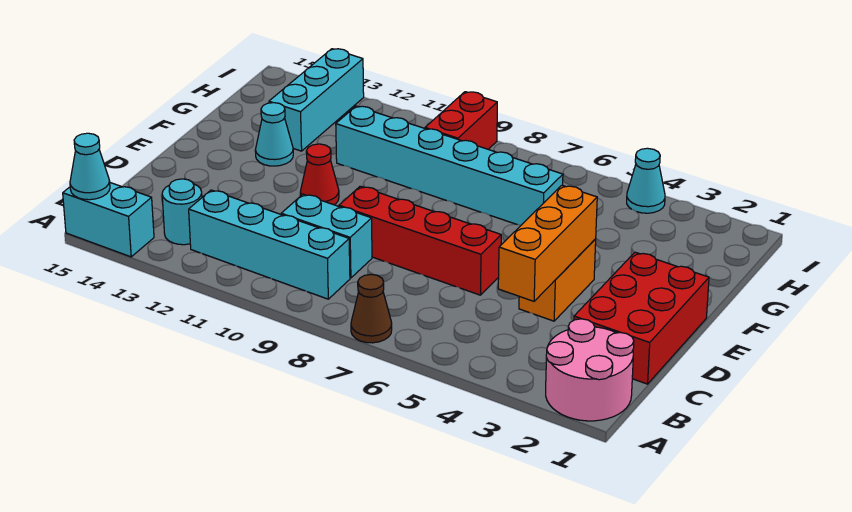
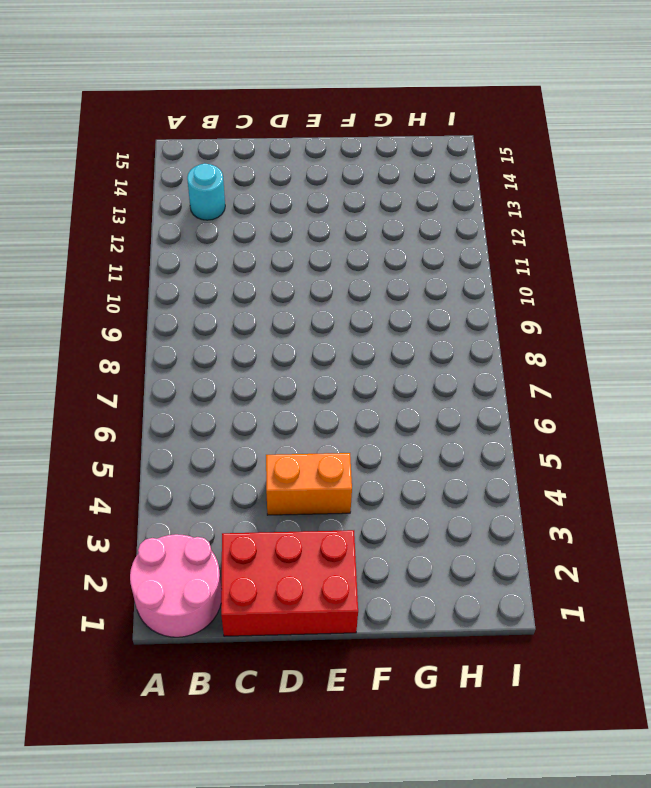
none -> brown cone A7 level 1
none -> cyan brick A14:A15 level 1
none -> cyan brick B9:B12 level 1

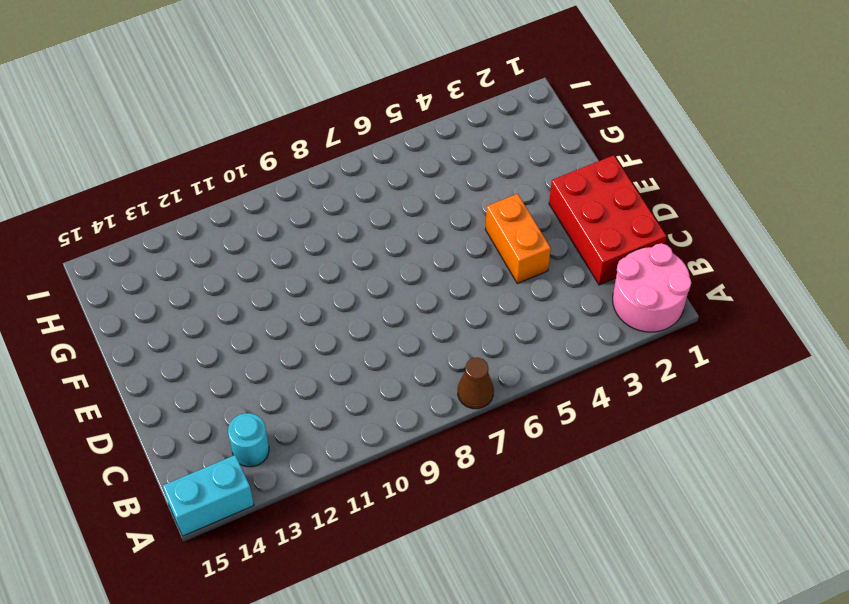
none -> cyan brick B9:B12 level 1
none -> cyan brick C9:C10 level 1
none -> red brick D6:D9 level 1

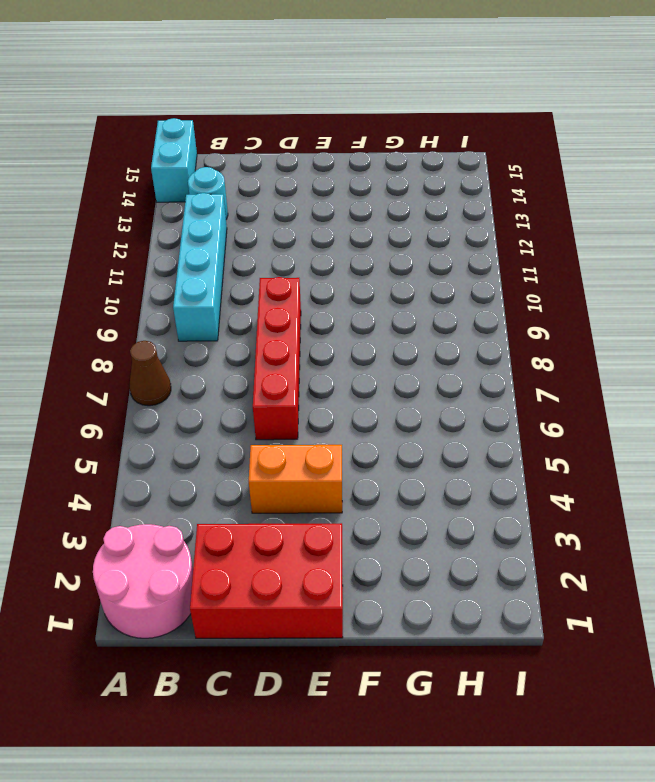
none -> cyan brick C9:C10 level 1
none -> red cone E11 level 1
none -> cyan cone F13 level 1

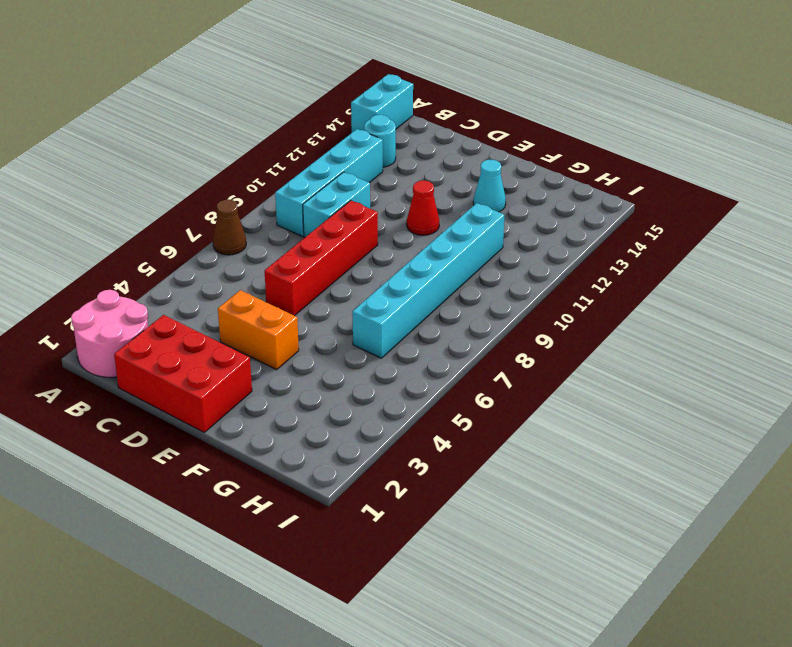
none -> cyan brick G13:I13 level 1
none -> red brick H9:I9 level 1
none -> cyan cone I4 level 1

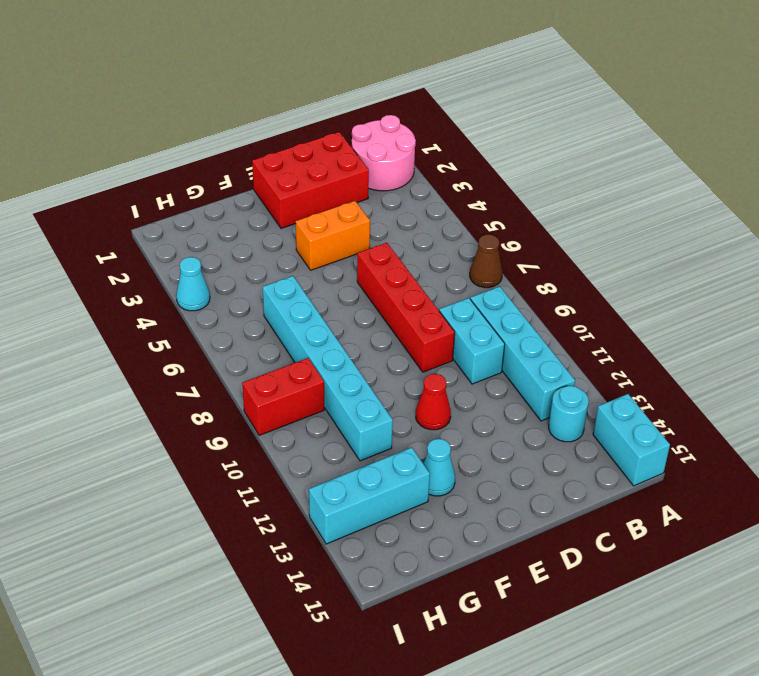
none -> cyan cone A15 level 2
none -> orange brick C4:E4 level 2

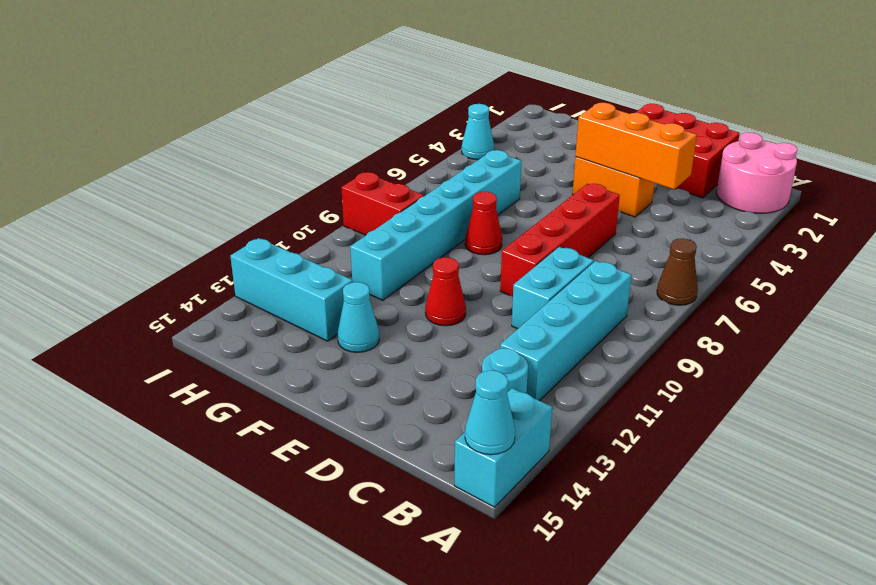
red cone F8 level 1 -> none

